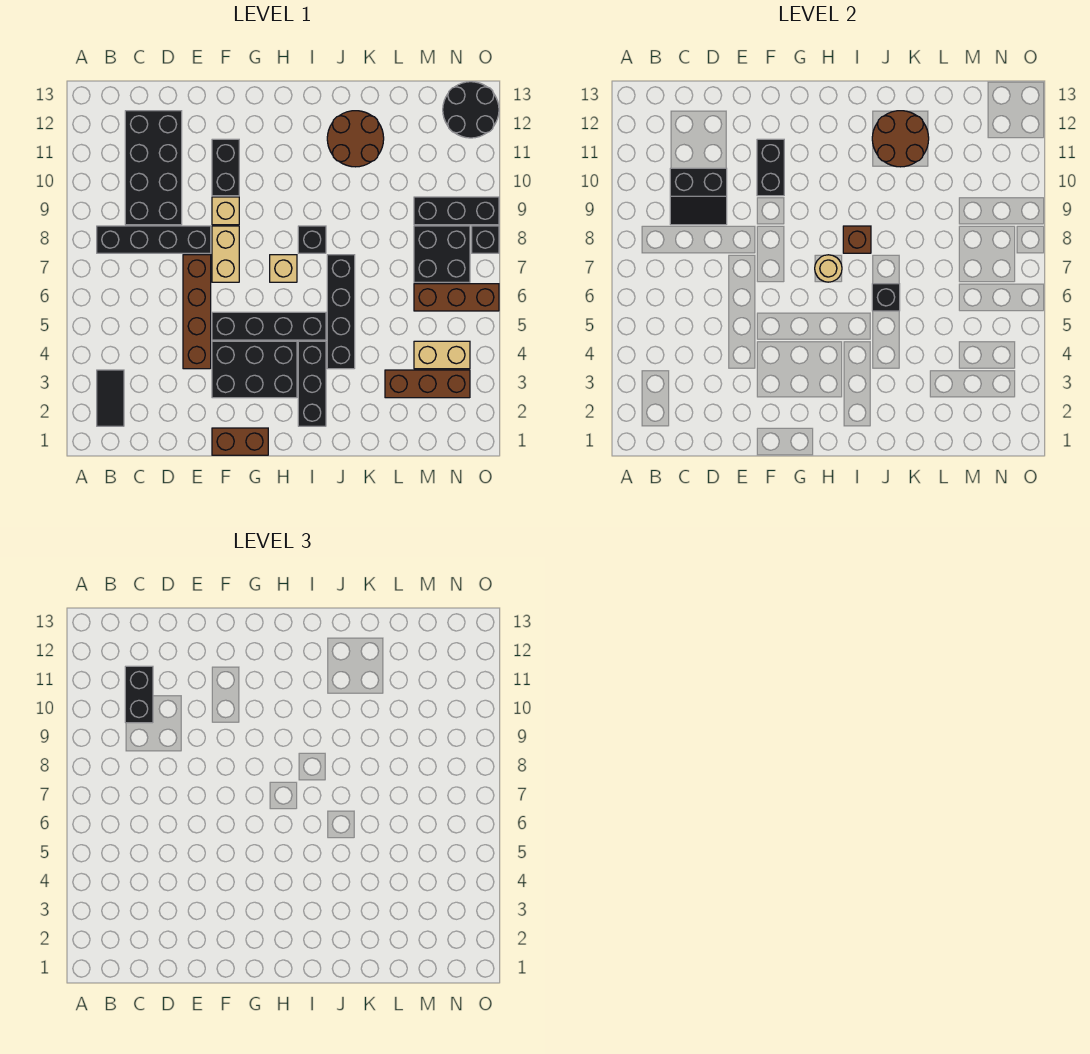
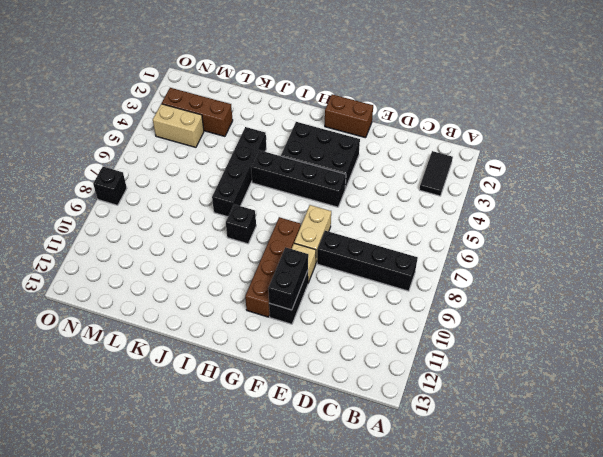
brown brick G8:G11 level 1 -> brown brick E4:E7 level 1
none -> black brick C9:D12 level 1
none -> tan brick H7 level 1
none -> black brick I2:I4 level 1

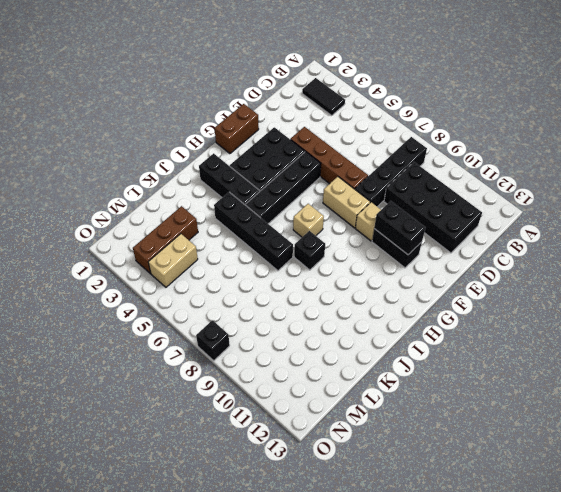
none -> brown round brick J11:K12 level 1
none -> brown brick M6:O6 level 1
none -> black brick M7:N8 level 1

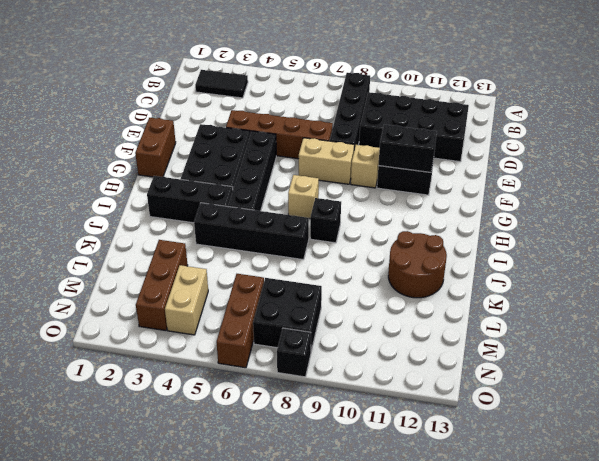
none -> black brick M9:O9 level 1
none -> black round brick N12:O13 level 1
none -> black slope C9:D10 level 2 top 10

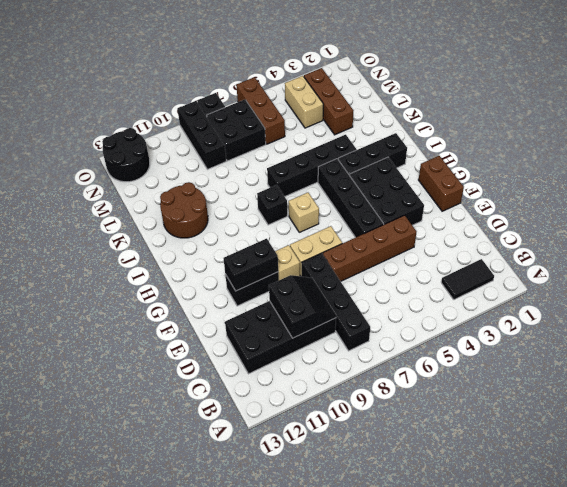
none -> tan round brick H7 level 2
none -> brown brick I8 level 2
none -> black brick J6 level 2

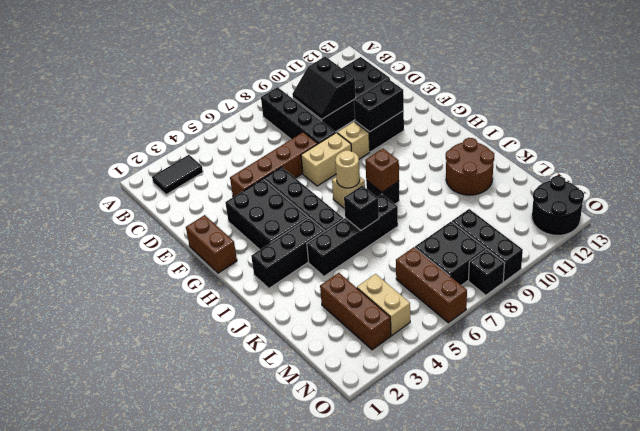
none -> brown round brick J11:K12 level 2
none -> black brick C10:C11 level 3

